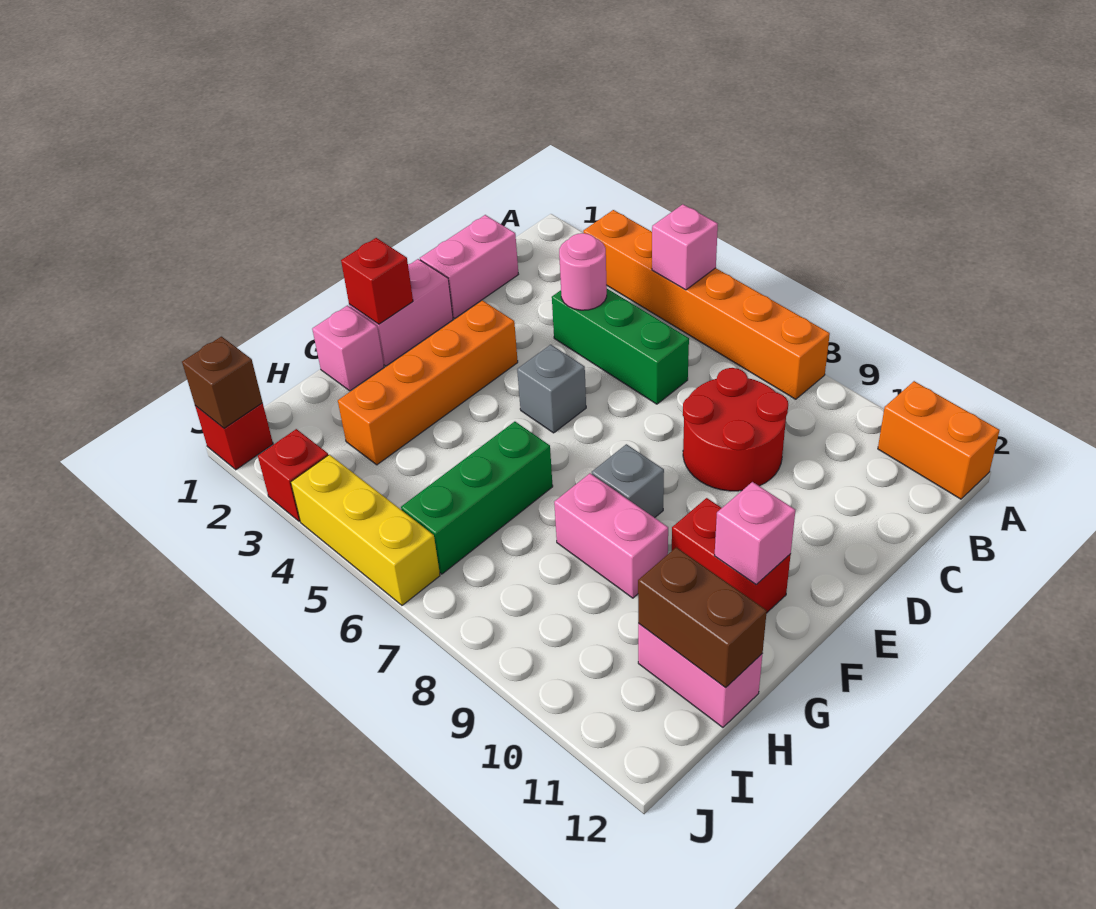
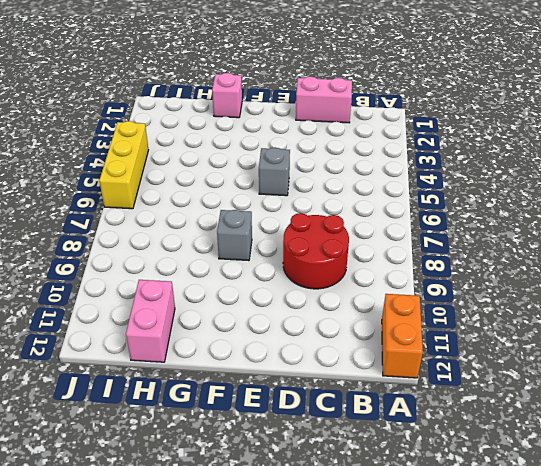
none -> orange brick A3:A8 level 1
none -> green brick C4:C6 level 1
none -> pink brick E1:F1 level 1

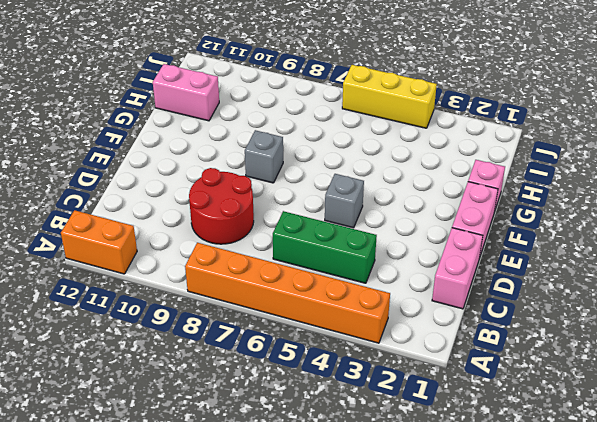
none -> orange brick E3:H3 level 1
none -> red brick F10:F11 level 1
none -> green brick G6:I6 level 1

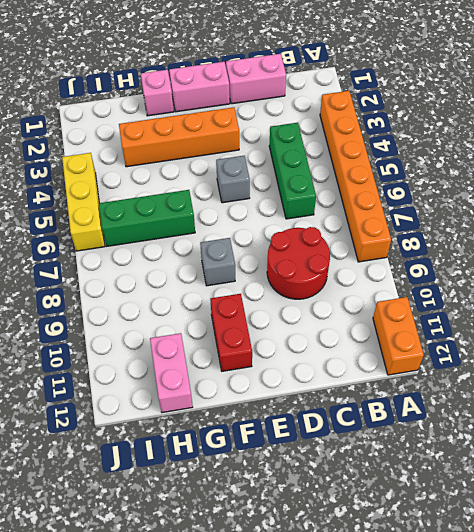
none -> pink brick G8:G9 level 1
none -> red brick J1 level 1
none -> red brick J3 level 1

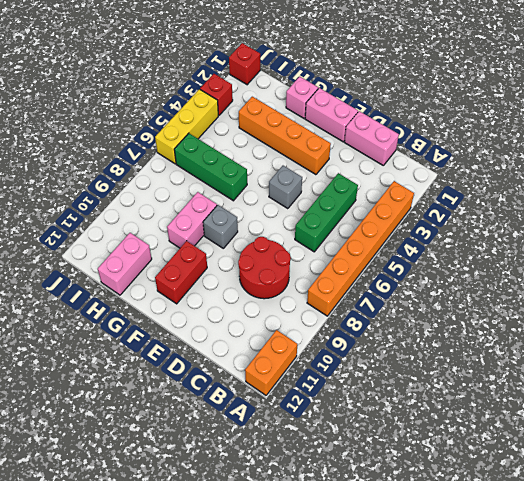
none -> pink brick A5 level 2
none -> pink round brick C4 level 2
none -> red brick F1 level 2

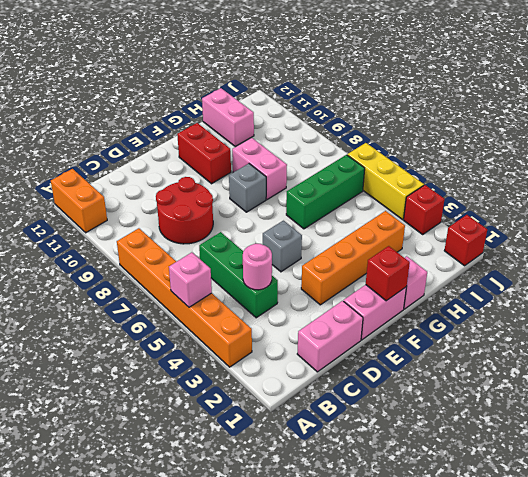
none -> pink brick F11 level 2
none -> brown brick H11:H12 level 2
none -> brown brick J1 level 2

